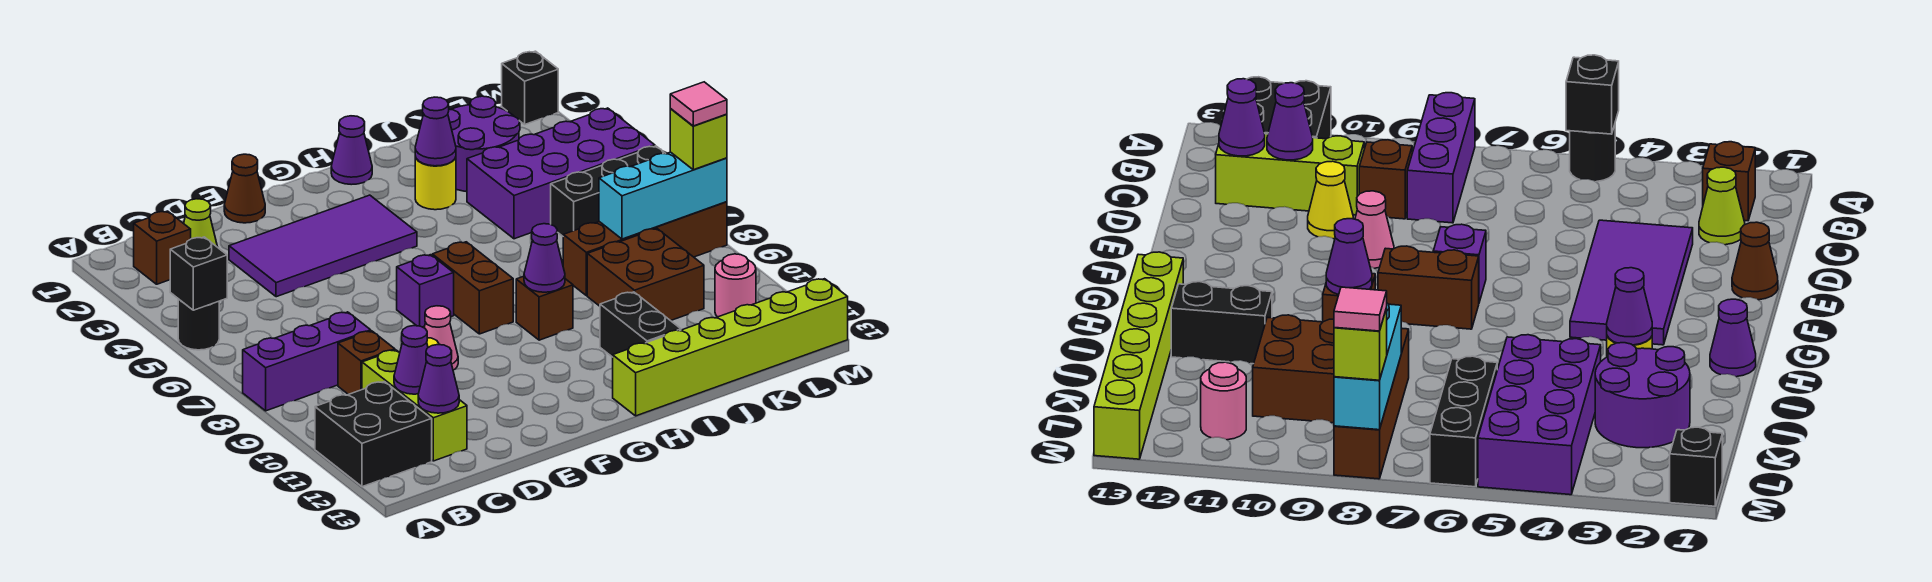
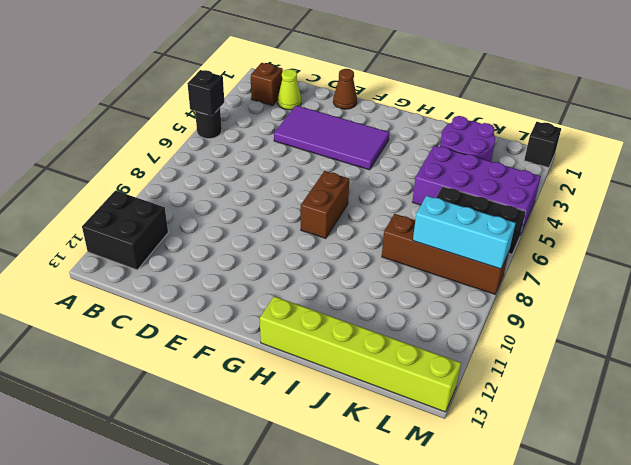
none -> purple brick A8:C8 level 1
none -> brown brick C9 level 1
none -> lime brick C10:C12 level 1
none -> yellow cone D10 level 1

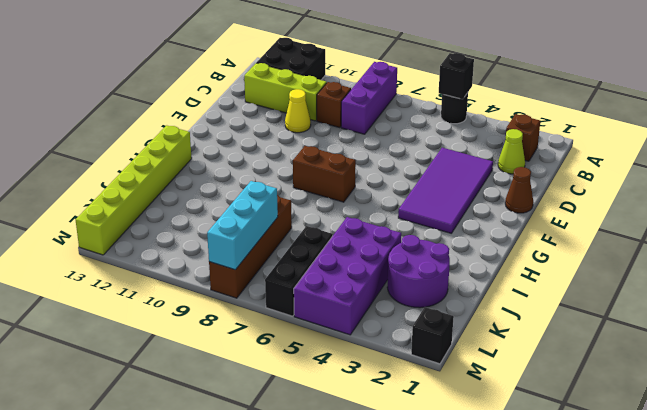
none -> pink cone E9 level 1
none -> purple brick F7 level 1
none -> purple cone H1 level 1
none -> brown brick H9 level 1

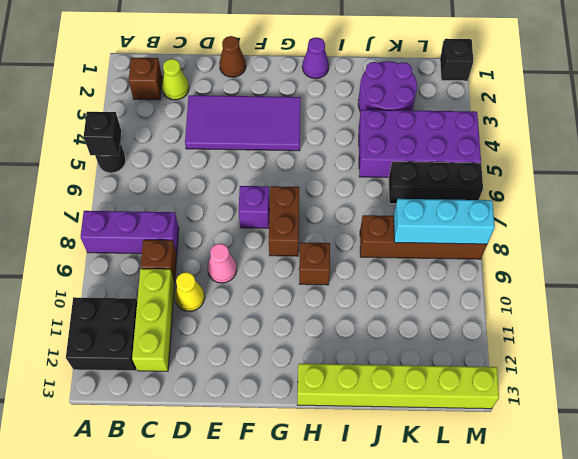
none -> yellow round brick I3 level 1
none -> black brick I11:I12 level 1
none -> brown brick J9:K10 level 1
none -> pink round brick L11 level 1

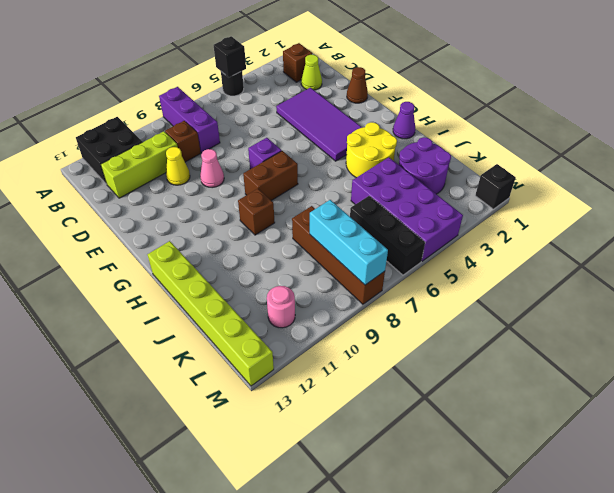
yellow round brick H3:I4 level 1 -> yellow round brick I3 level 1
none -> black brick I11:I12 level 1
none -> brown brick J9:K10 level 1
none -> purple cone C11 level 2
none -> purple cone C12 level 2

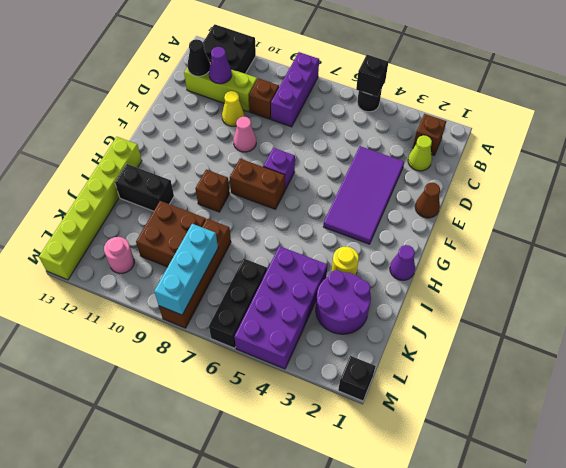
black cone C12 level 2 -> purple cone C12 level 2
none -> purple cone H9 level 2
none -> purple cone I3 level 2
none -> lime brick M8 level 3
none -> pink tile M8 level 4

